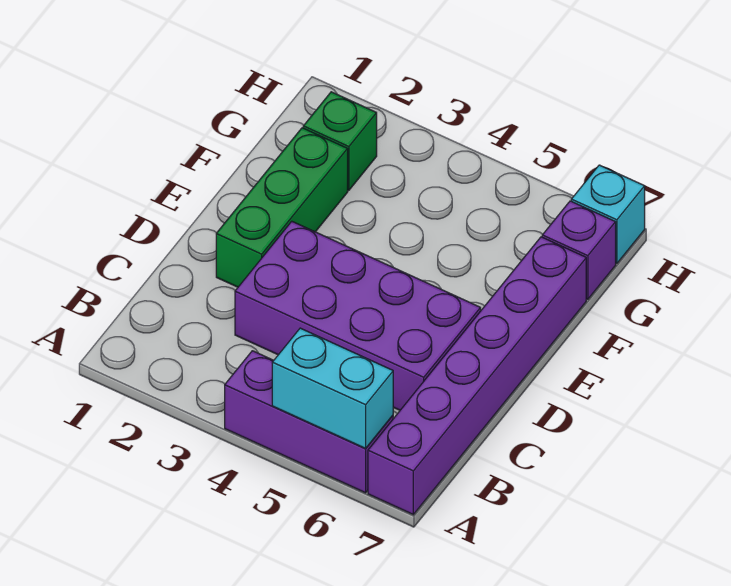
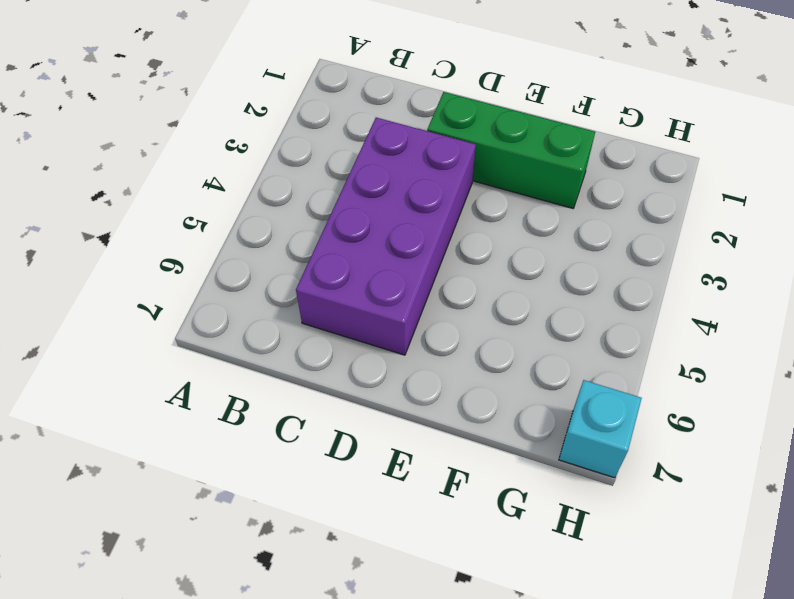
none -> purple brick A4:A6 level 1
none -> purple brick A7:F7 level 1

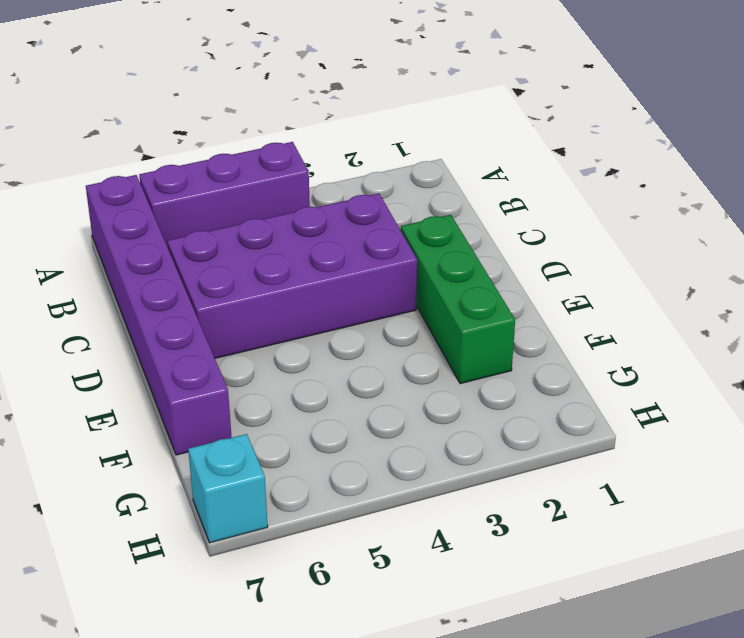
none -> green brick G2 level 1
none -> purple brick G7 level 1

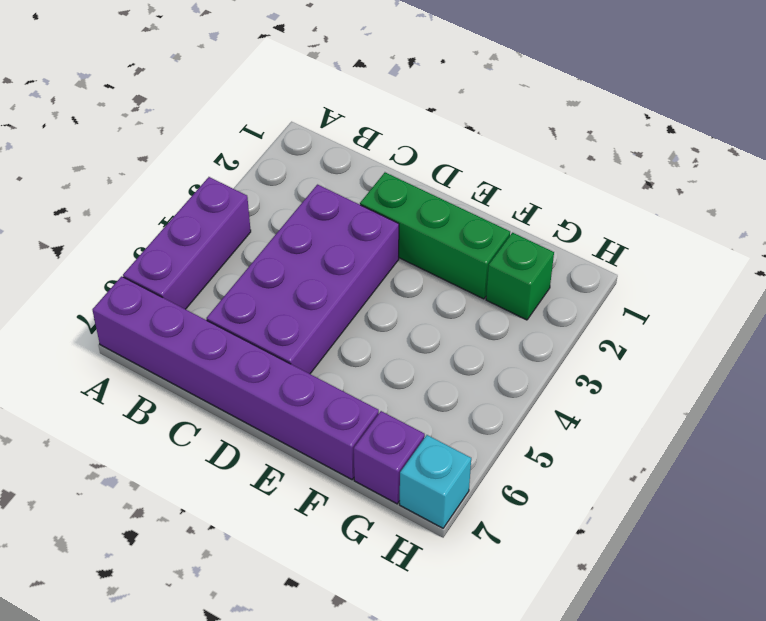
none -> cyan brick A5:A6 level 2

